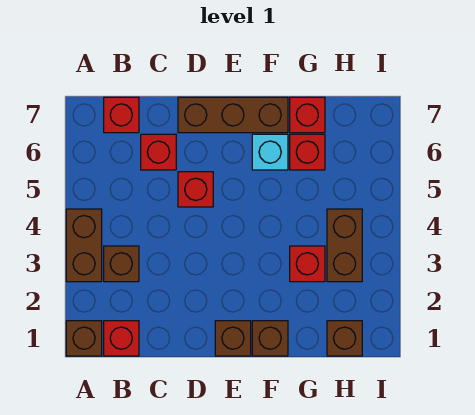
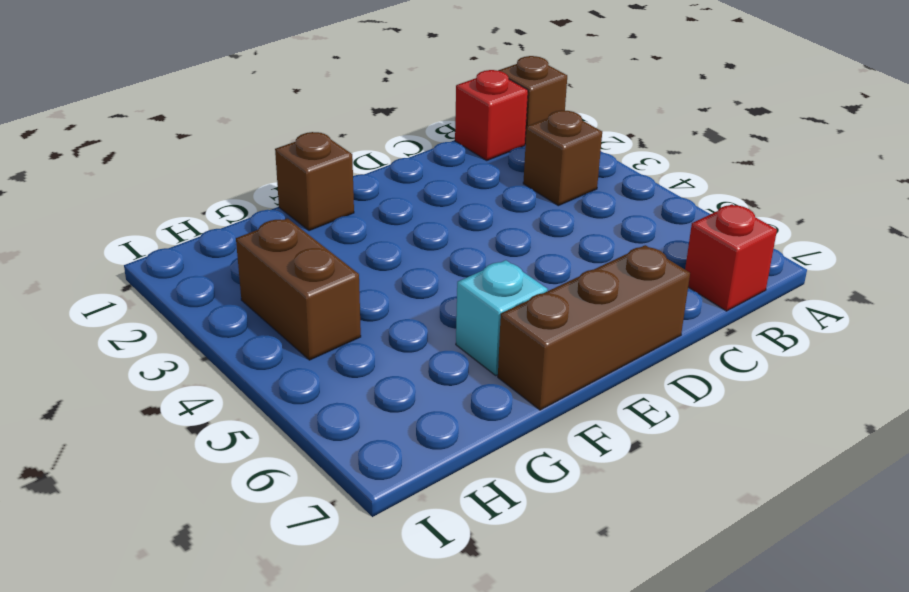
none -> brown brick A3:A4 level 1
none -> red brick C6 level 1
none -> red brick D5 level 1

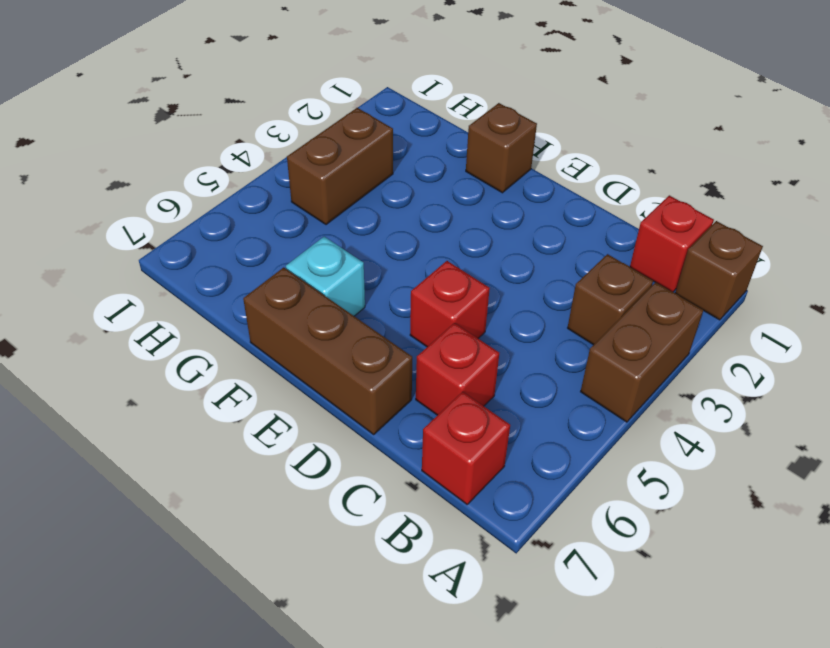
none -> brown brick E1 level 1
none -> red brick G3 level 1
none -> red brick G6 level 1

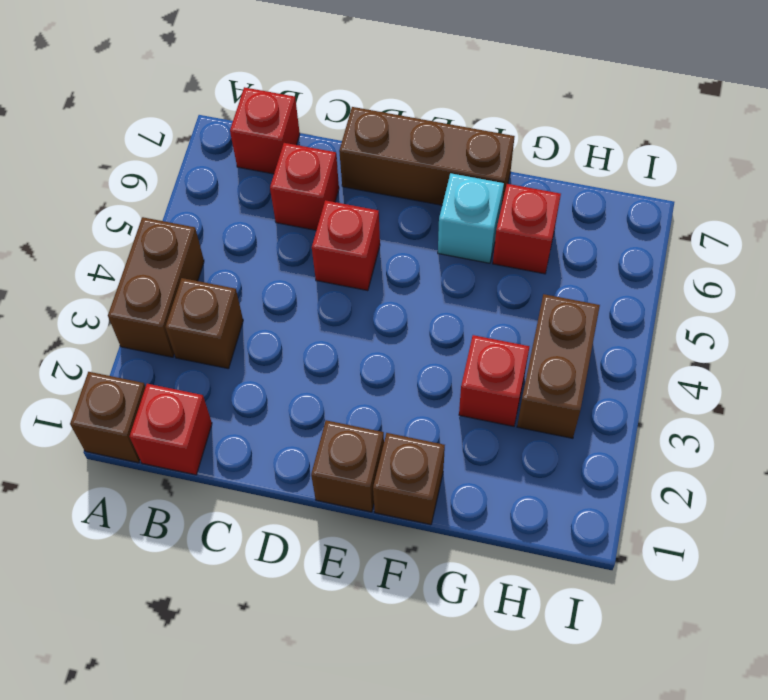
none -> red brick G7 level 1
none -> brown brick H1 level 1

